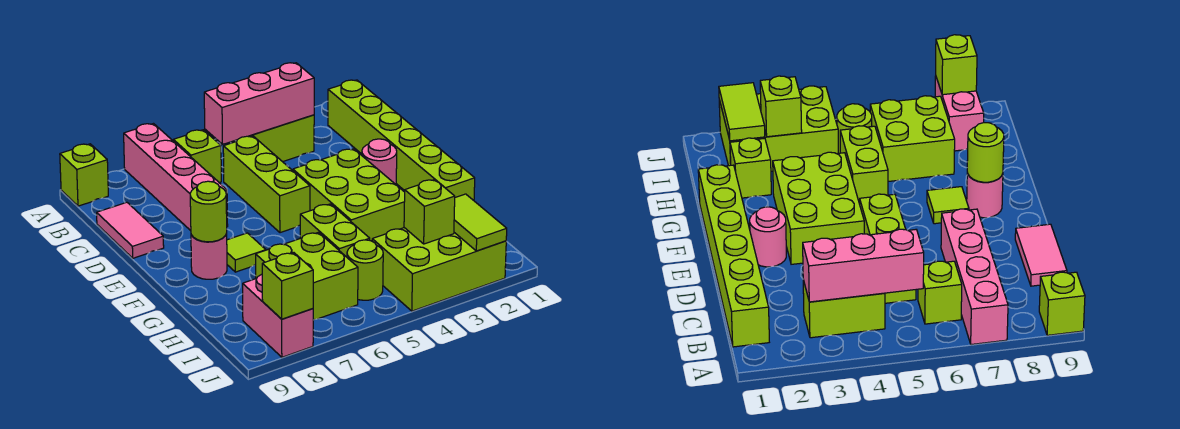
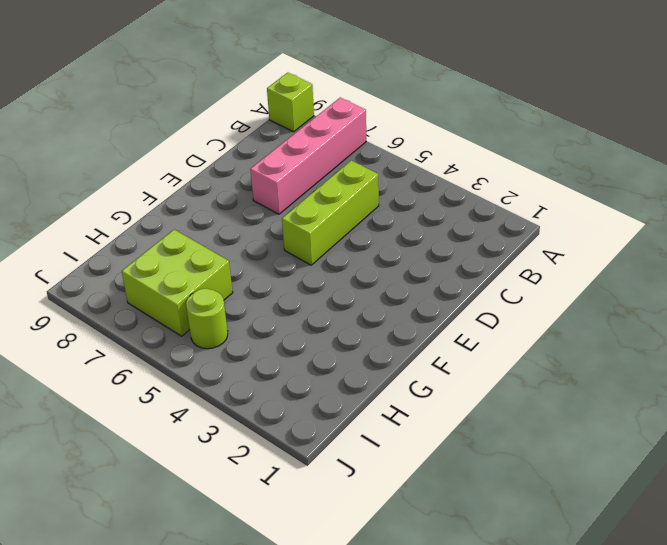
none -> lime brick B1:G1 level 1
none -> lime brick B3:B4 level 1
none -> lime brick B6 level 1

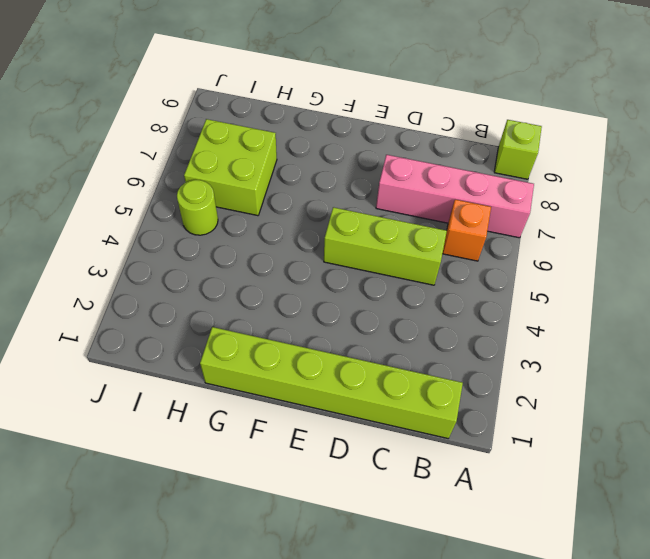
orange brick B6 level 1 -> lime brick B6 level 1
none -> lime brick B3:B4 level 1
none -> pink tile C9:D9 level 1
none -> pink round brick E2 level 1

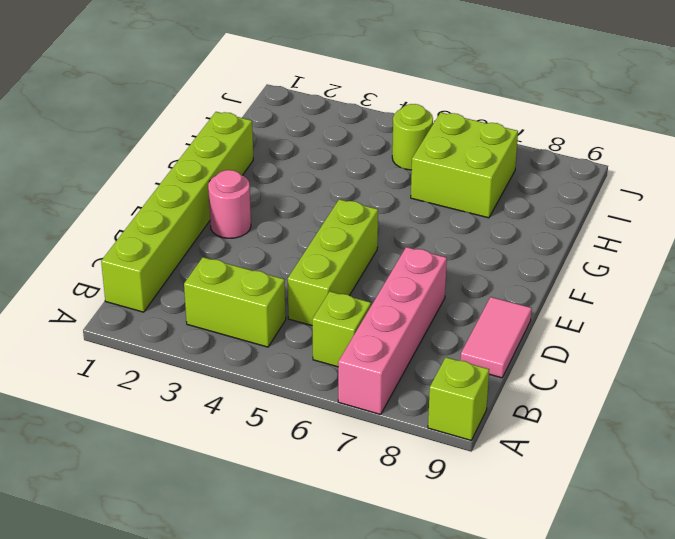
none -> lime brick E3:G4 level 1
none -> lime tile F7 level 1
none -> pink round brick F8 level 1

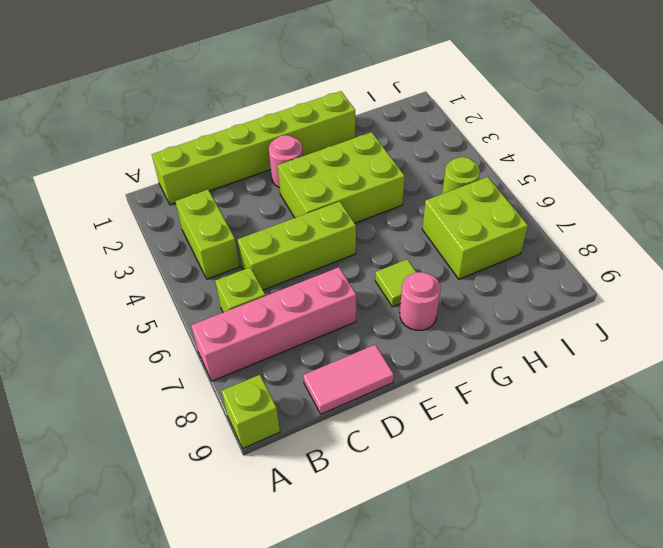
none -> lime brick G5:H5 level 1
none -> lime brick H2 level 1
none -> lime brick I2:J4 level 1

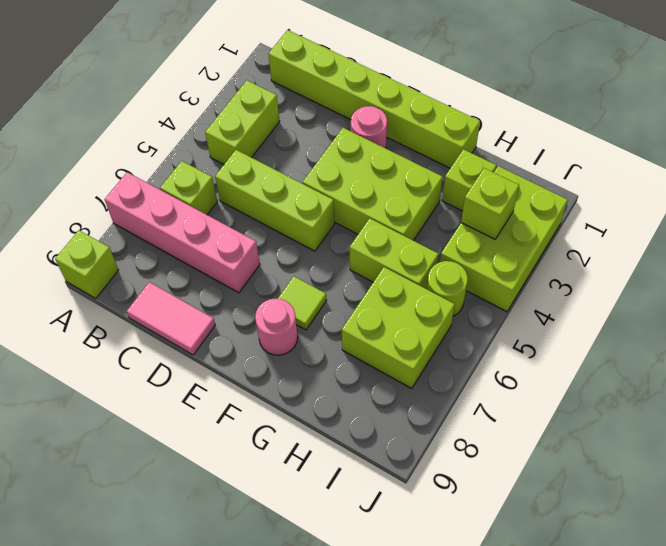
none -> pink brick I8:J8 level 1
none -> pink brick B3:B5 level 2
none -> lime round brick F8 level 2

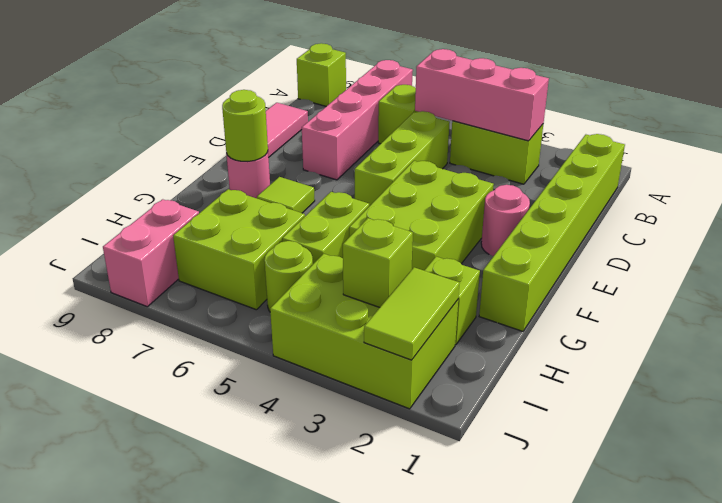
none -> lime brick J8 level 2

